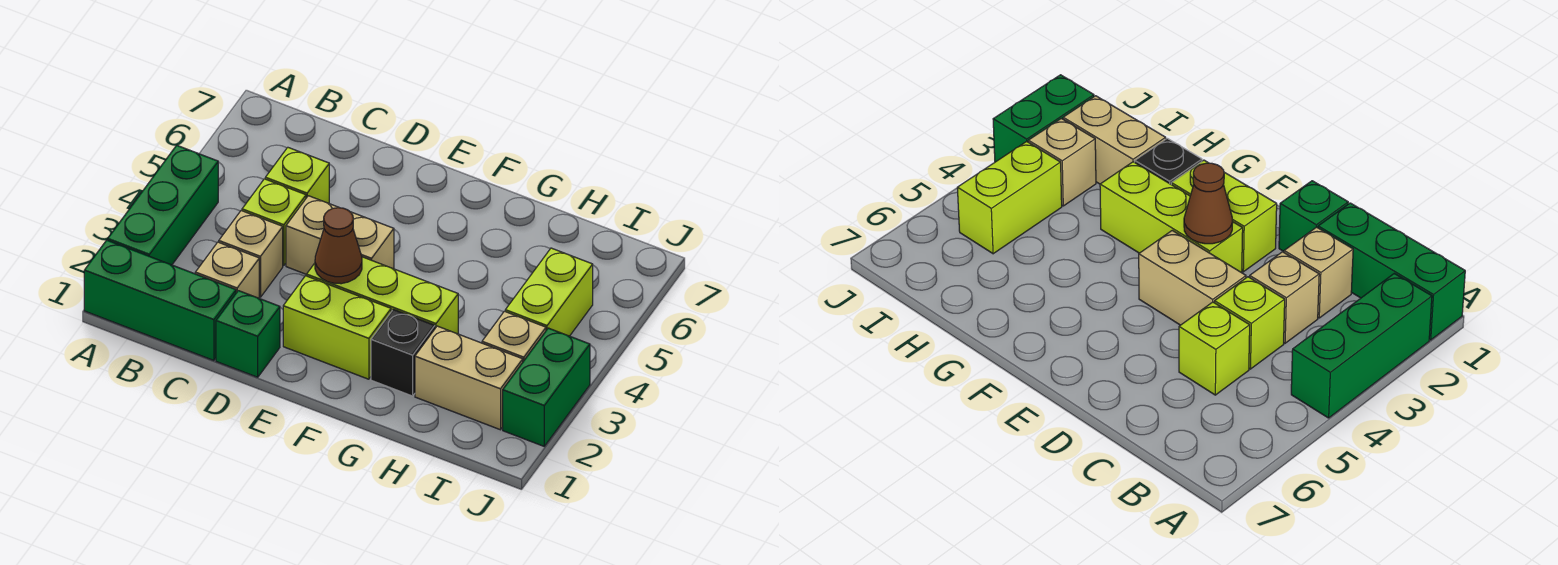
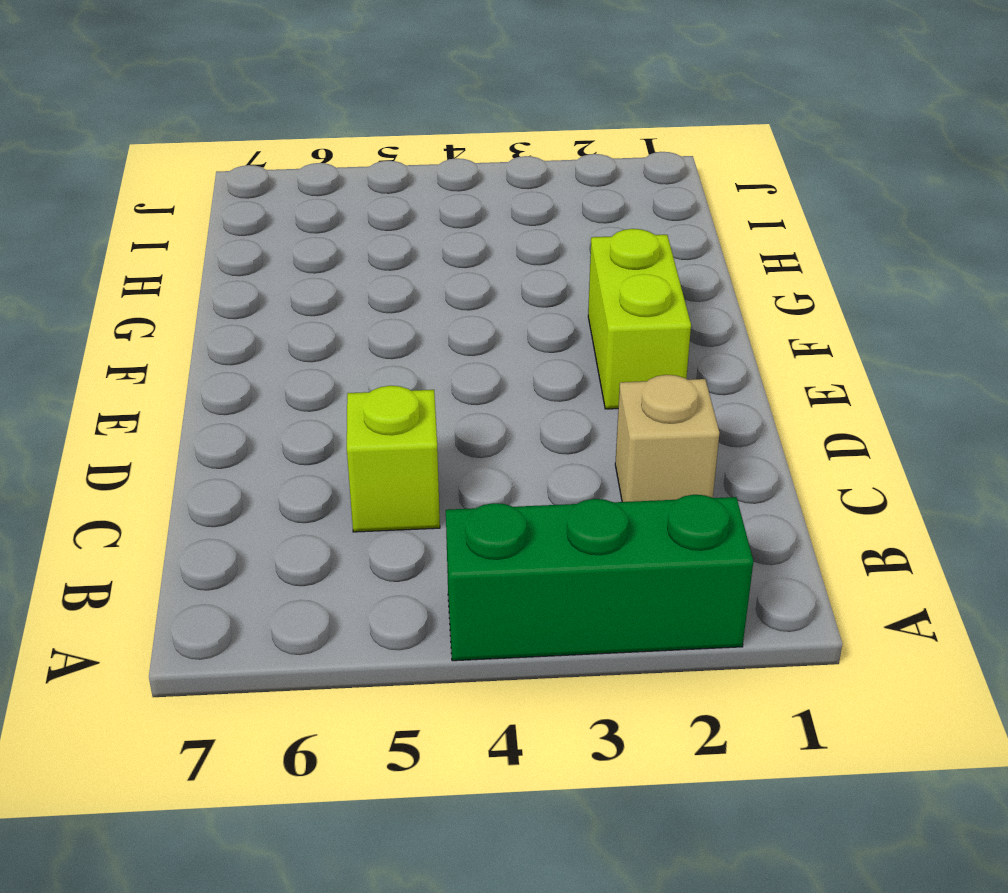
none -> green brick A1:C1 level 1
none -> tan brick C3 level 1
none -> lime brick C4 level 1

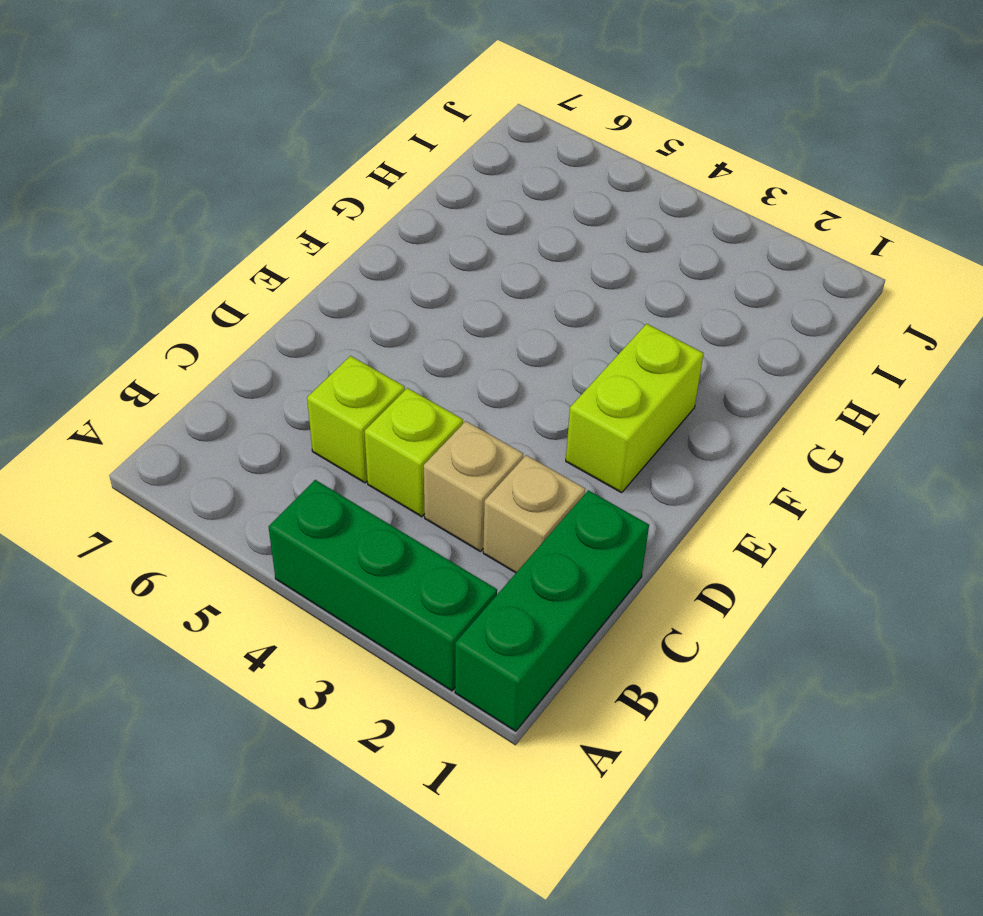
none -> green brick D1 level 1
none -> tan brick D4:E4 level 1
none -> lime brick E3:G3 level 1

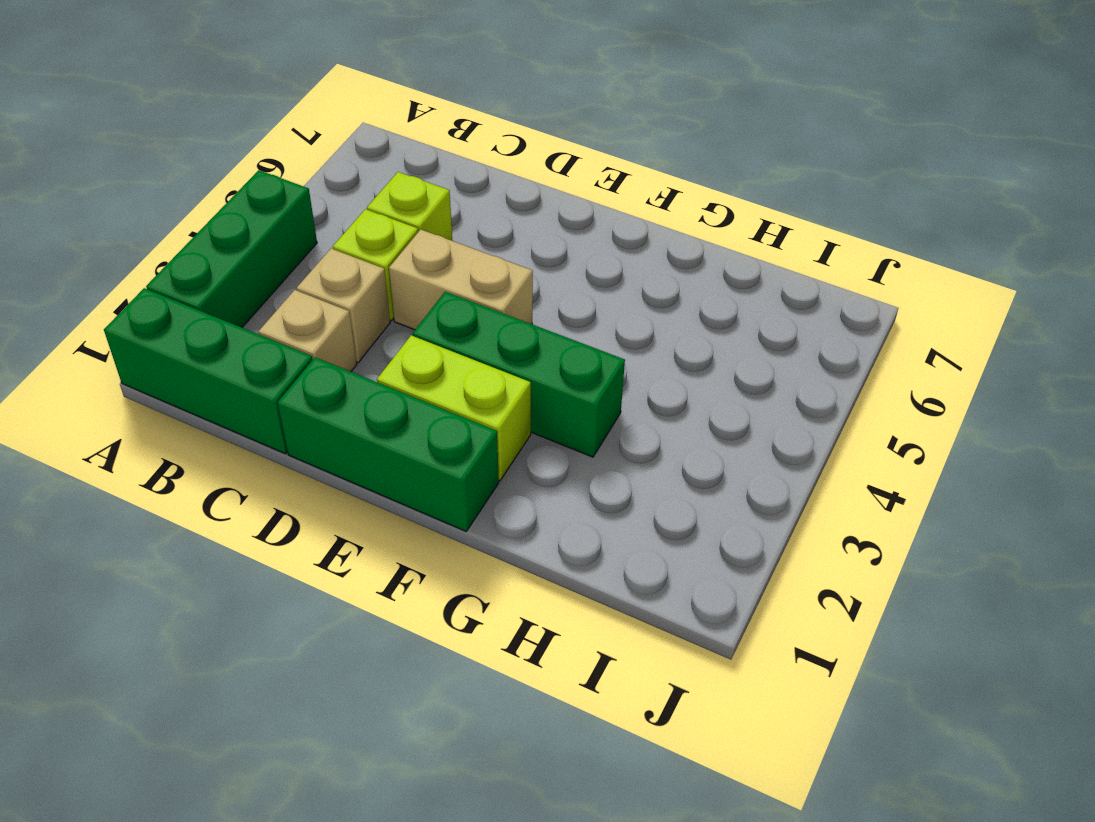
green brick D1:F1 level 1 -> green brick D1 level 1
green brick E3:G3 level 1 -> lime brick E3:G3 level 1
none -> black brick G2 level 1
none -> tan brick H2:I2 level 1
none -> tan brick I3 level 1

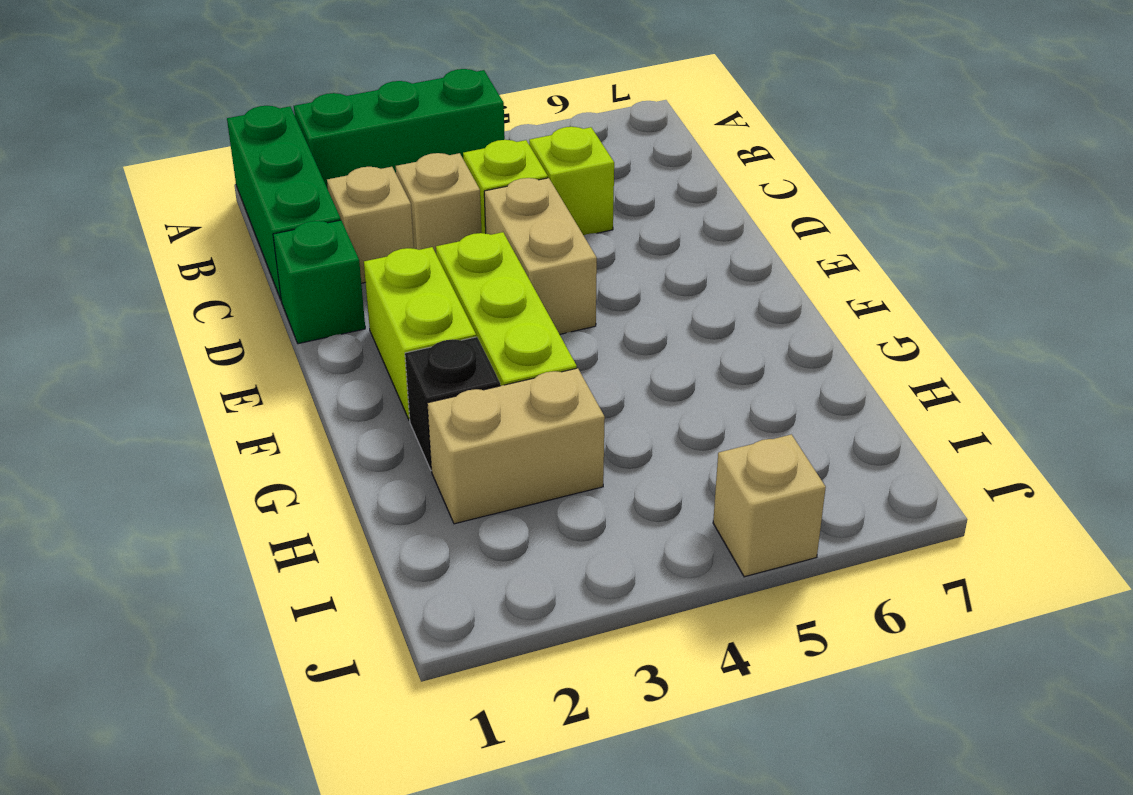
tan brick H2:H3 level 1 -> tan brick H2:I2 level 1
tan brick J5 level 1 -> tan brick I3 level 1
none -> lime brick I4:I5 level 1
none -> green brick J2:J3 level 1
none -> brown cone E3 level 2

